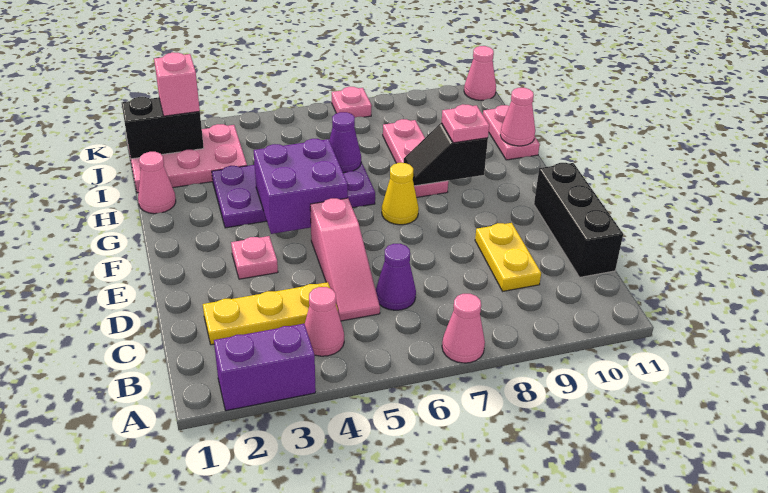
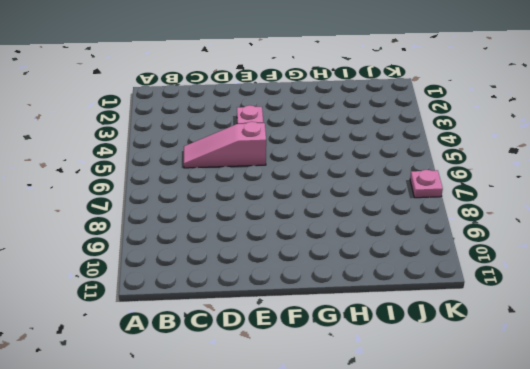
none -> purple brick A2:A3 level 1
none -> pink cone A7 level 1
none -> pink cone B4 level 1

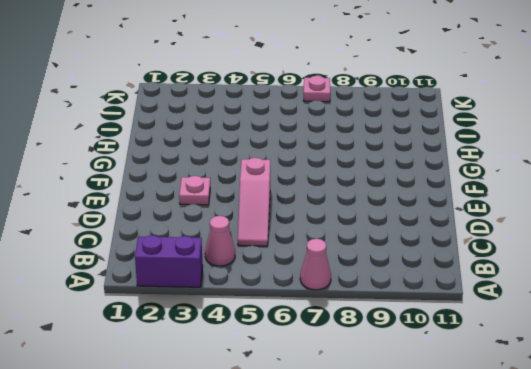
none -> yellow plate C2:C4 level 1
none -> purple cone C6 level 1
none -> yellow plate C9:D9 level 1

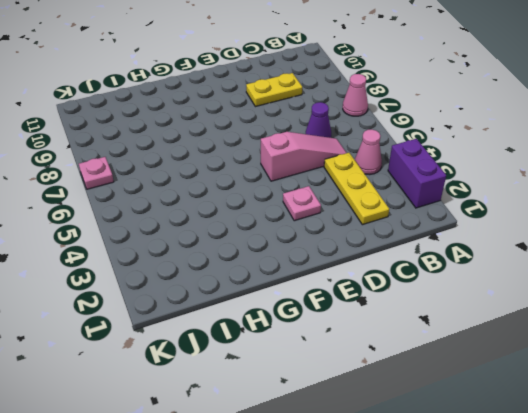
none -> black brick C11:E11 level 1
none -> yellow cone F7 level 1
none -> purple plate G3:H6 level 1

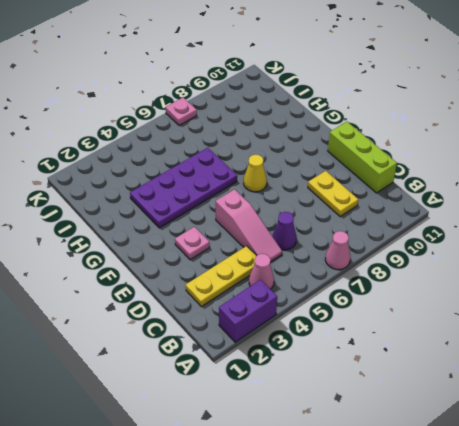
lime brick C11:E11 level 1 -> black brick C11:E11 level 1
none -> pink plate G8:I8 level 1
none -> pink cone H1 level 1
none -> pink plate H11:I11 level 1

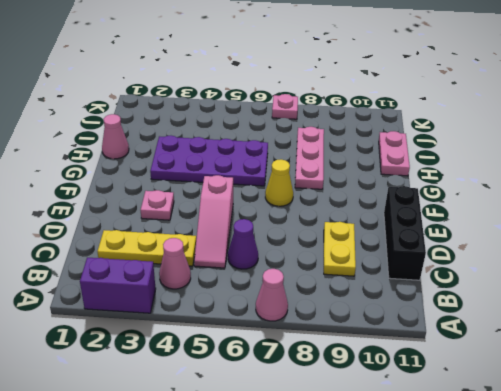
none -> pink plate I1:J3 level 1
none -> pink cone K11 level 1
none -> purple brick F4:G5 level 2

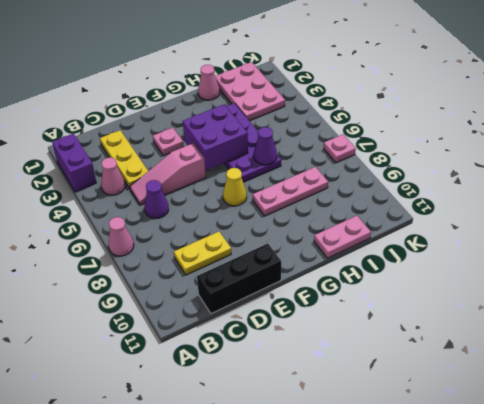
none -> pink cone K11 level 1
none -> black slope G8:G9 level 2 top 9
none -> pink cone H11 level 2

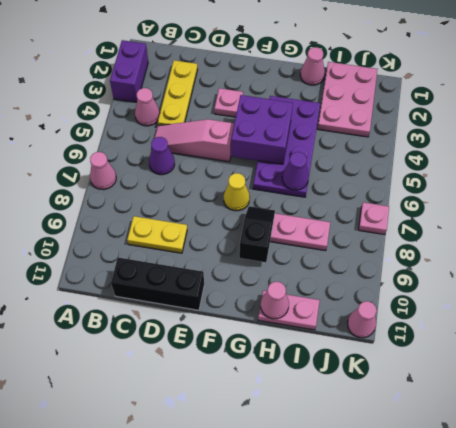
none -> black brick J1:J2 level 2
none -> pink plate G9 level 3
none -> pink brick J2 level 3

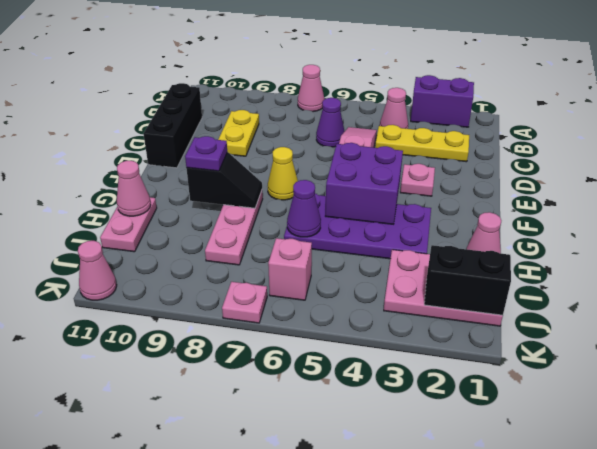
purple plate G9 level 3 -> pink plate G9 level 3
pink brick J6 level 1 -> pink brick J2 level 3

